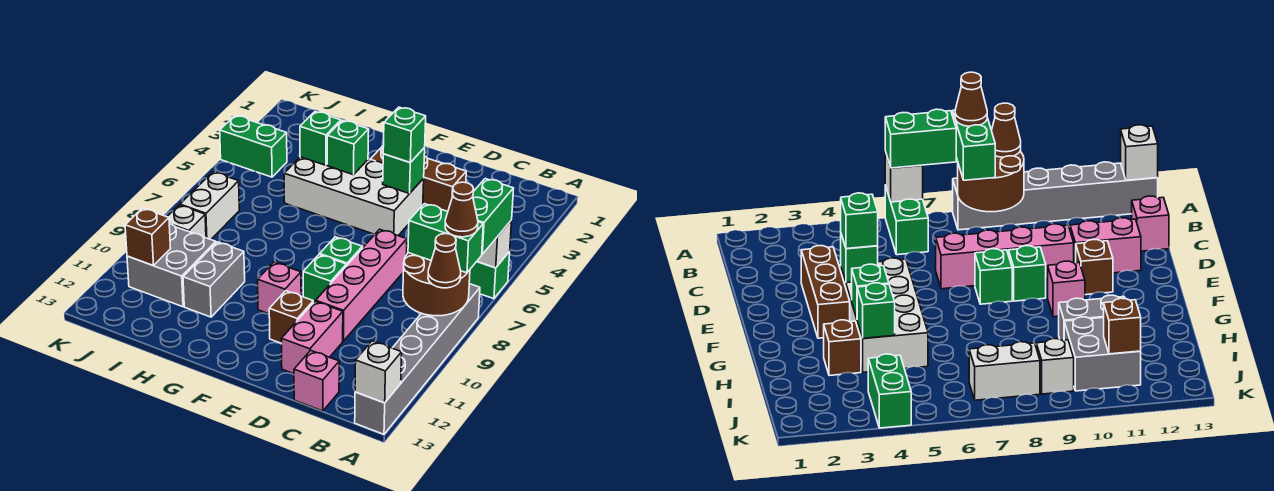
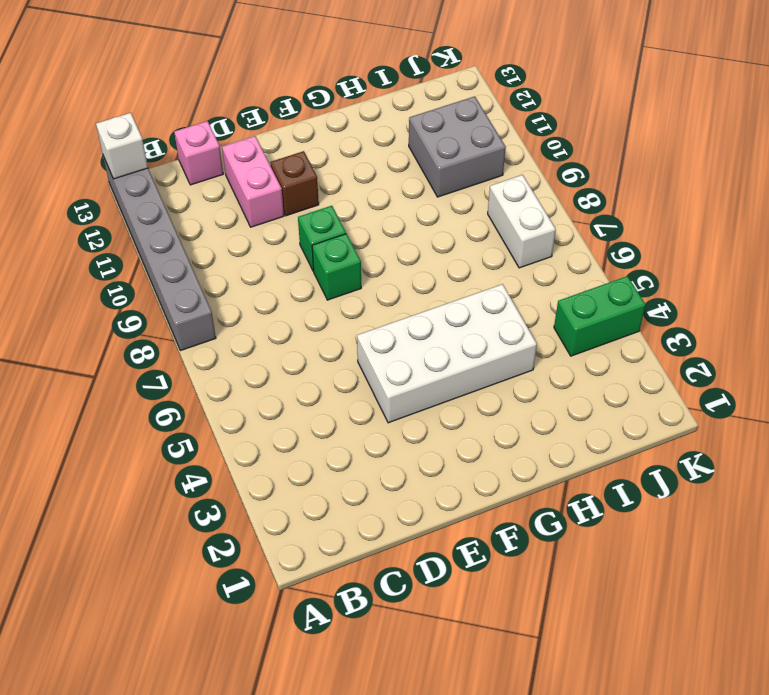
none -> green brick A6:B6 level 1
none -> brown brick D3:F3 level 1
none -> pink brick D7:D10 level 1

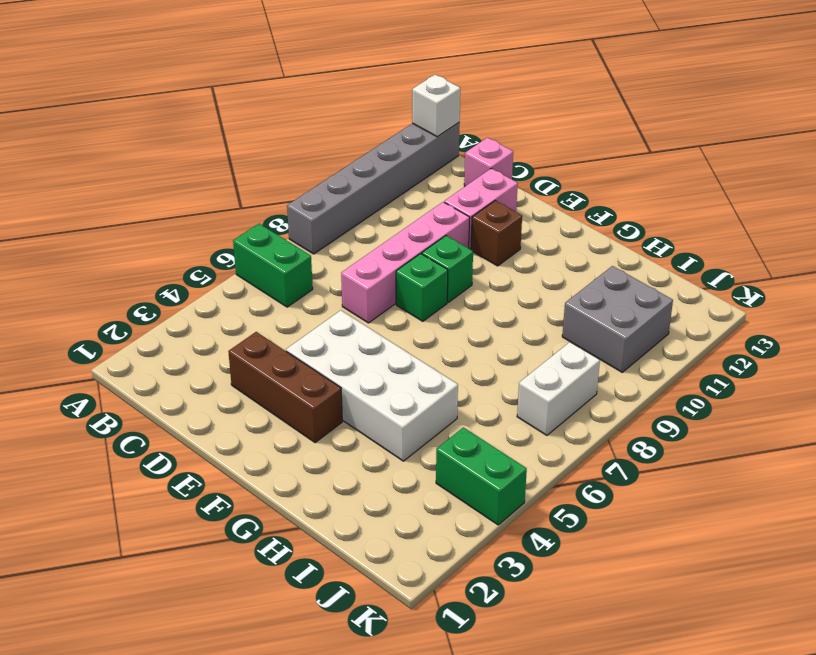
none -> pink brick F10 level 1
none -> brown brick H3 level 1
none -> grey brick H10:H11 level 1

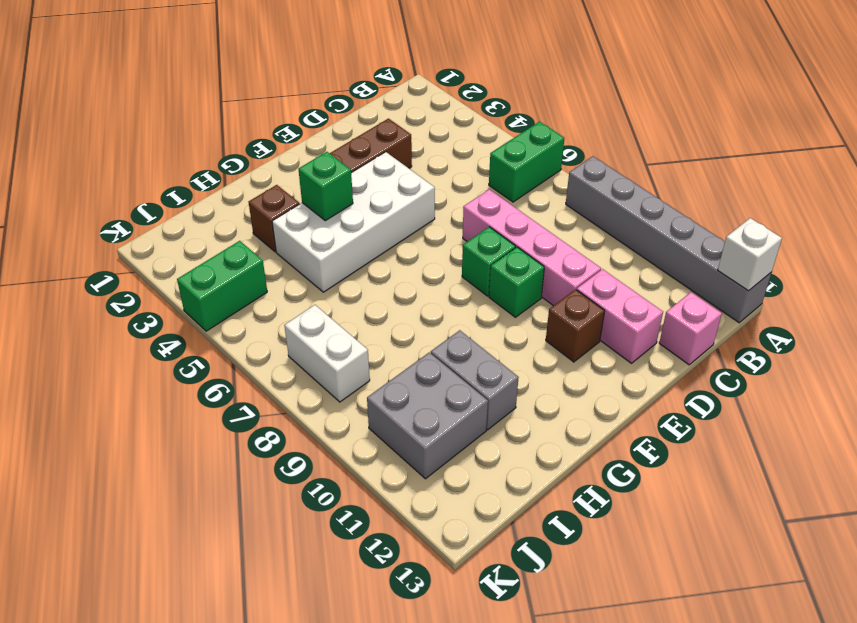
none -> pink brick F10 level 1
none -> white brick J9 level 1
none -> white brick A6 level 2

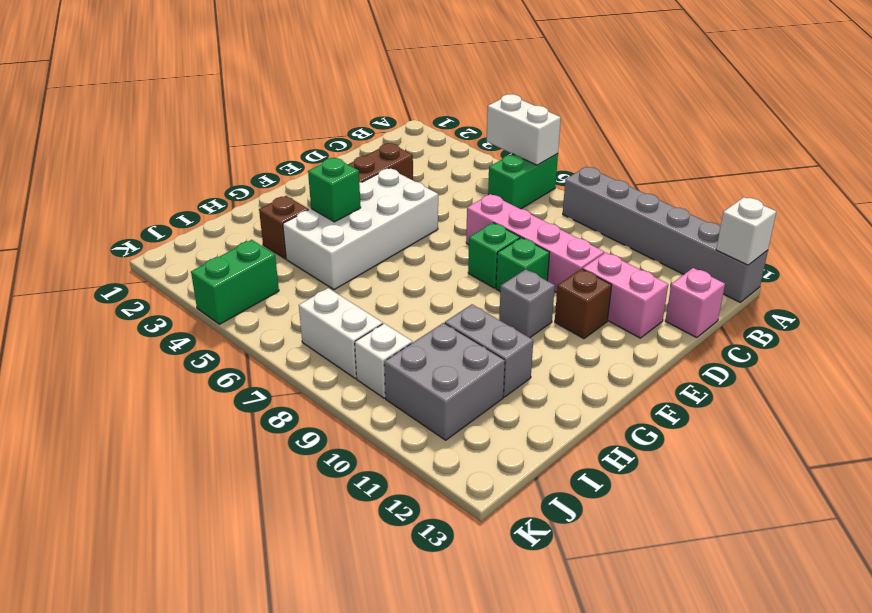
white brick A5:A6 level 2 -> white brick A6 level 2
grey brick F10 level 1 -> pink brick F10 level 1
none -> brown round brick A8:B9 level 2
none -> green brick E4 level 2
none -> green brick H4 level 2

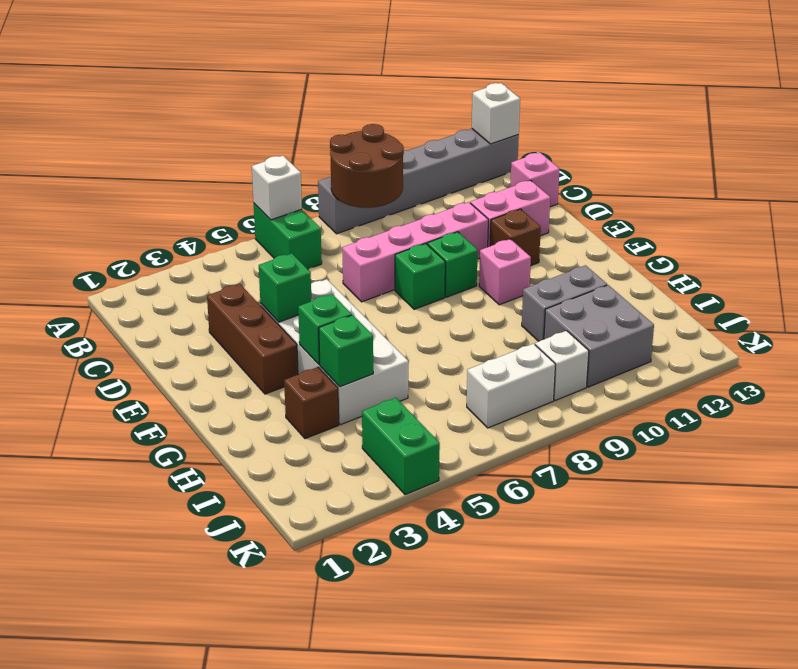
none -> brown brick J11 level 2
none -> green brick A6:A7 level 3
none -> green brick A8:B8 level 3

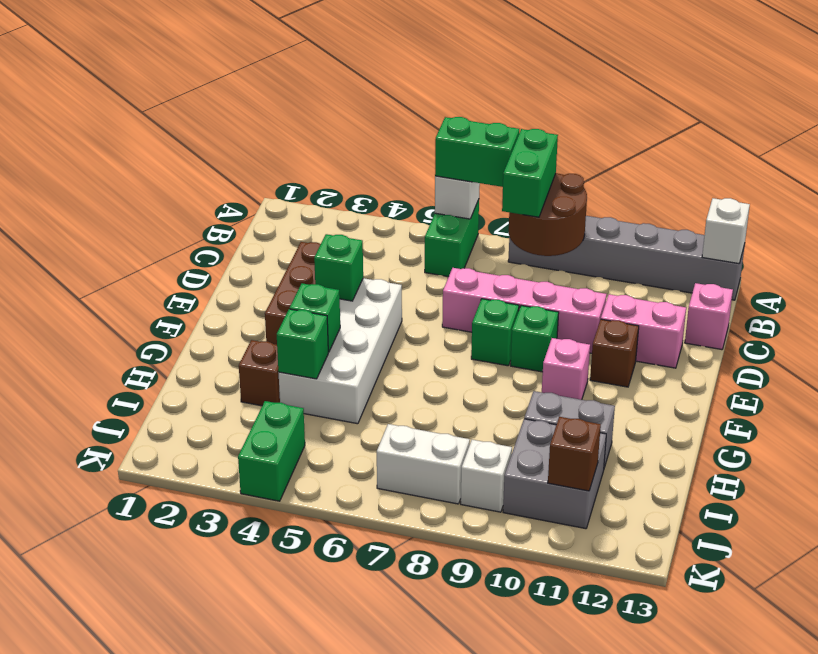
none -> brown cone A9 level 3
none -> green brick E4 level 3
none -> brown cone A8 level 4

